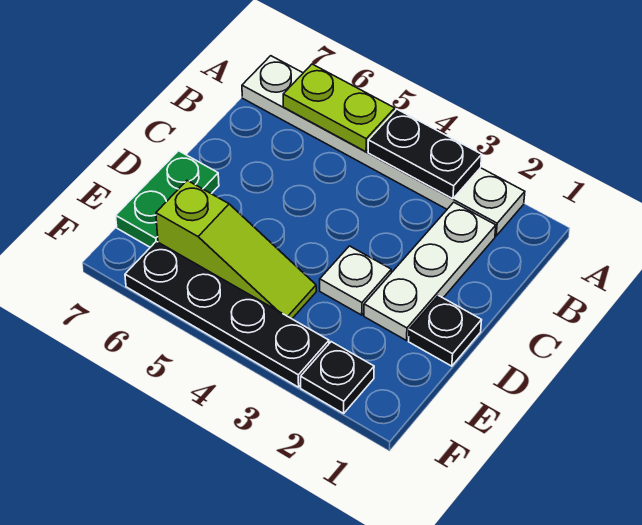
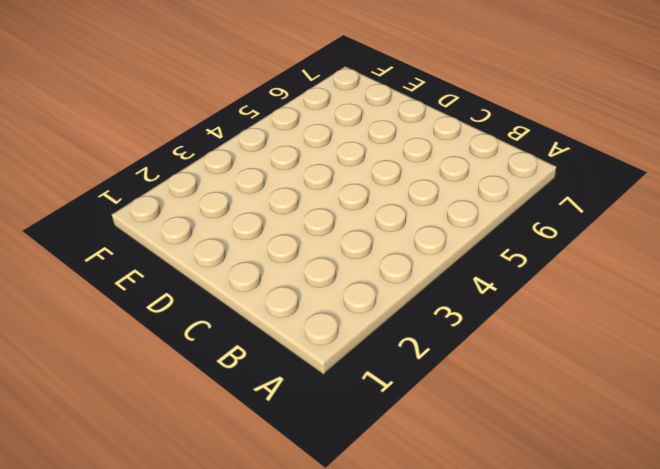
none -> white plate A2:A7 level 1
none -> white plate B2:D2 level 1

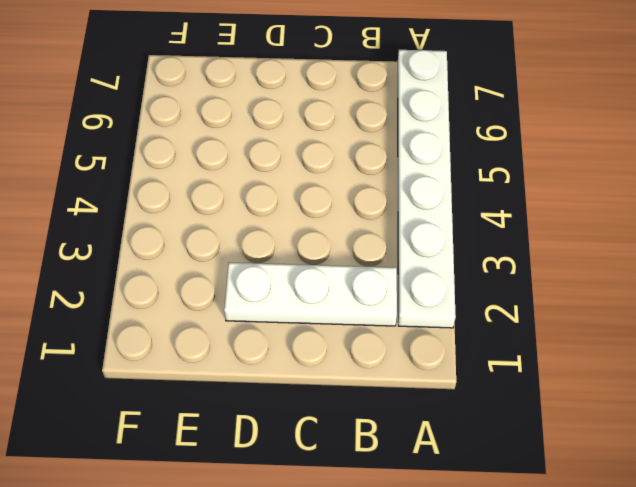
none -> black plate D1 level 1
none -> white plate D3 level 1

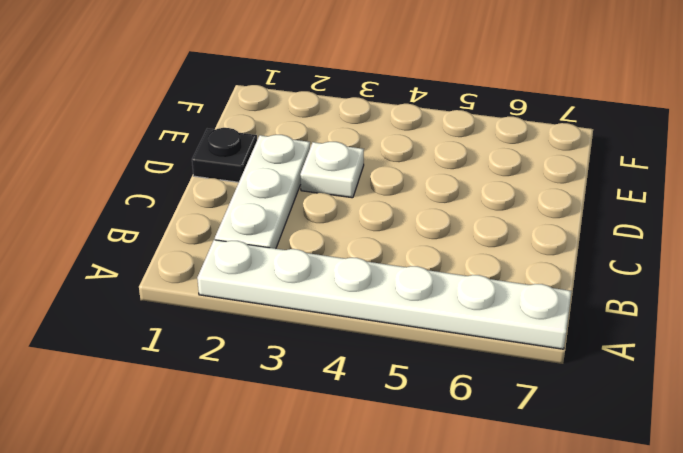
none -> green plate D7:E7 level 1
none -> lime slope E4:E6 level 1 top 6

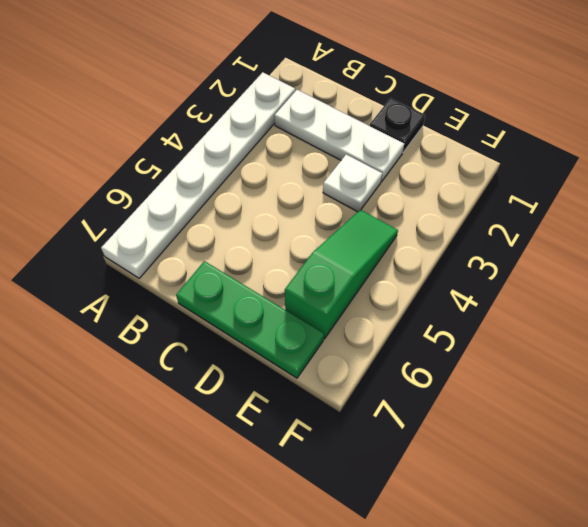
green plate C7:E7 level 1 -> green plate D7:E7 level 1
green slope E4:E6 level 1 top 6 -> lime slope E4:E6 level 1 top 6
none -> black plate F2 level 1
none -> black plate F3:F6 level 1

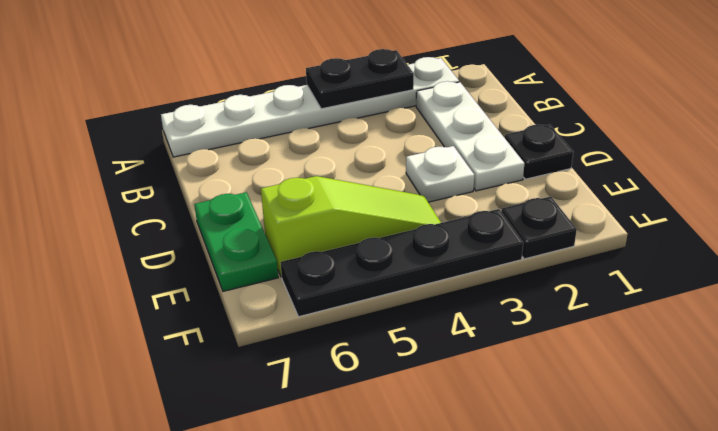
none -> lime plate A5:A6 level 2

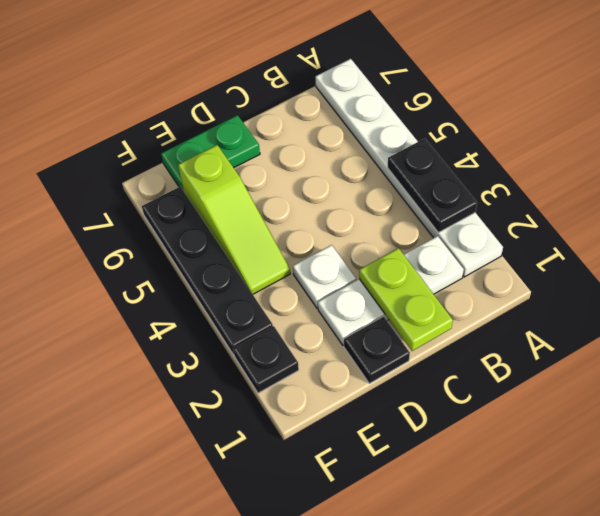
lime plate C1:C2 level 2 -> lime plate A5:A6 level 2

